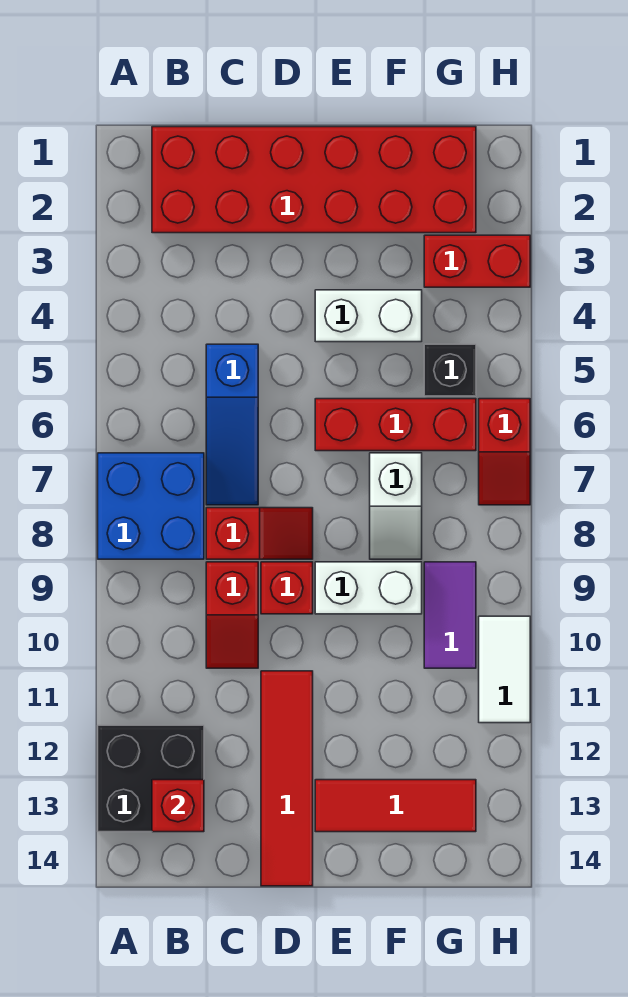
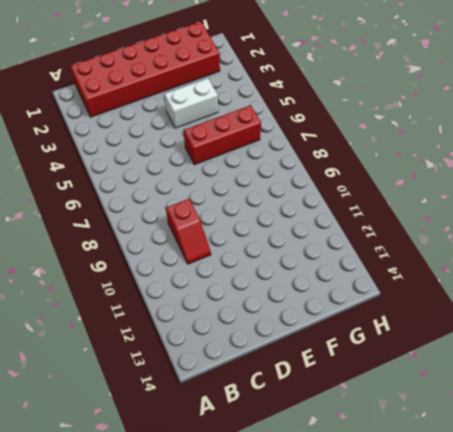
none -> blue brick A7:B8 level 1
none -> black brick A12:B13 level 1
none -> blue slope C5:C7 level 1 top 5

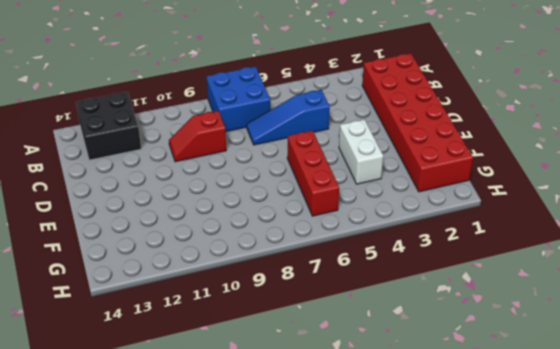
none -> red slope C8:D8 level 1 top C
none -> red brick D9 level 1
none -> red tile D11:D14 level 1

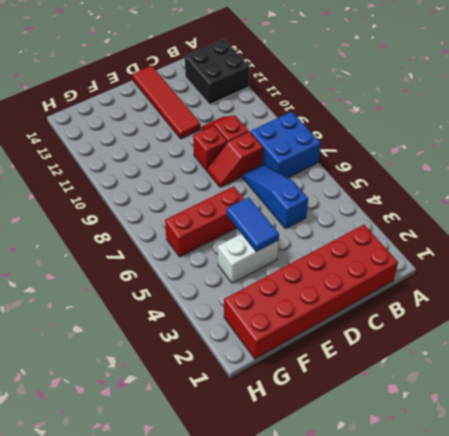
blue tile E4:E5 level 2 -> none
none -> white brick E9:F9 level 1
none -> red tile E13:G13 level 1
none -> white slope F7:F8 level 1 top 7

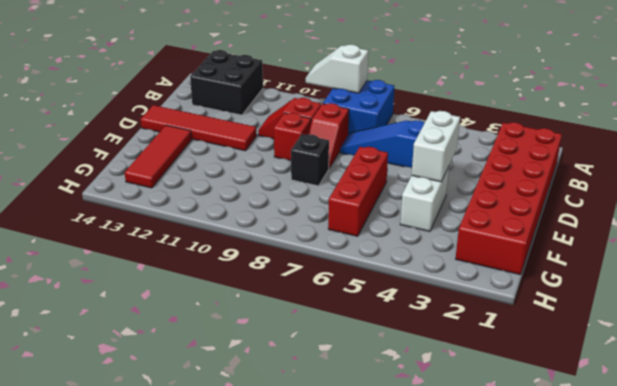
white slope A8:A9 level 2 top 8 -> white slope F7:F8 level 1 top 7
white brick D4:E4 level 2 -> white brick E9:F9 level 1
black brick E8 level 1 -> black brick G5 level 1
none -> red brick G3:H3 level 1
none -> purple tile G9:G10 level 1
none -> red slope H6:H7 level 1 top 6

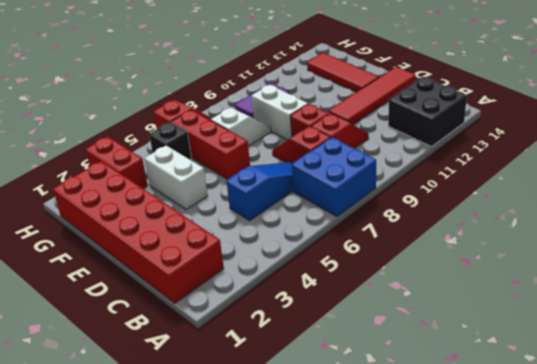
none -> white tile H10:H11 level 1
none -> red brick B13 level 2

